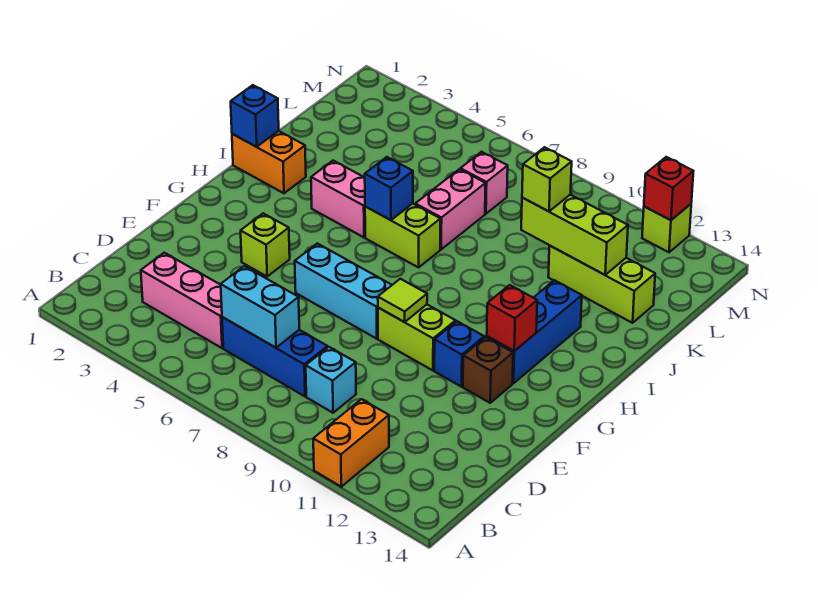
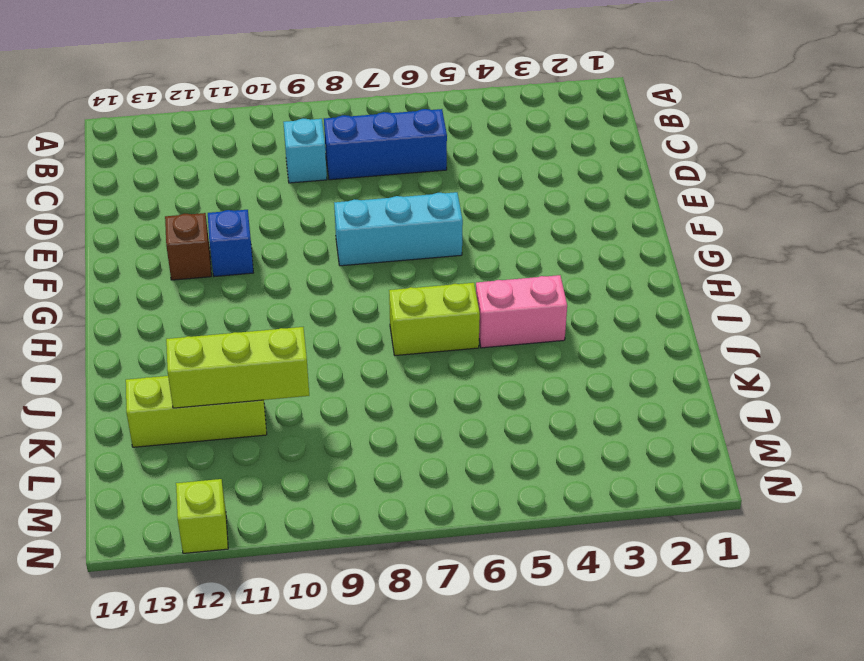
none -> orange brick A11:B11 level 1
none -> pink brick C3:C5 level 1
none -> lime brick F4 level 1

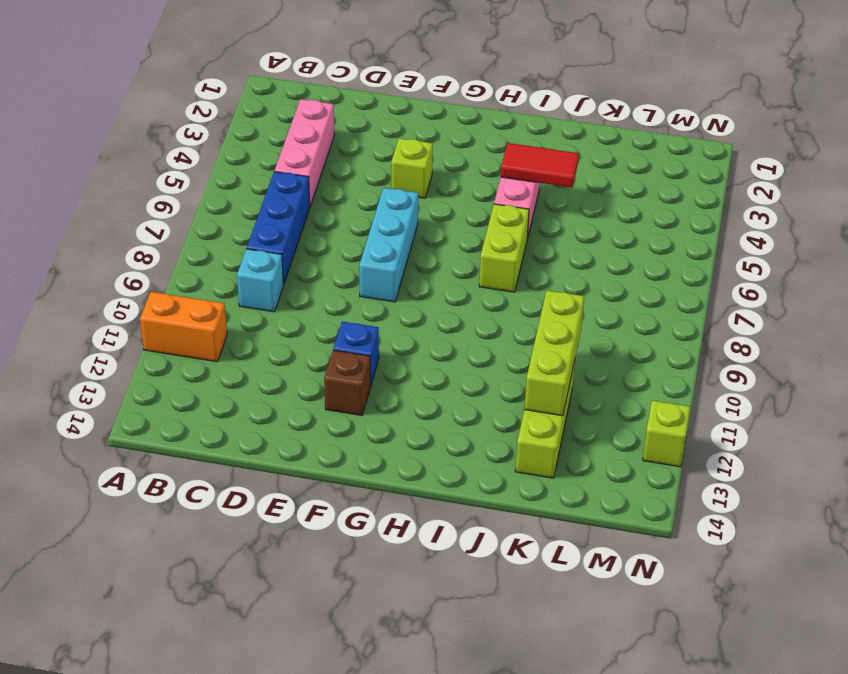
red tile I4:J4 level 2 -> none
none -> lime brick F9:F10 level 1
none -> blue brick G12:I12 level 1
none -> orange brick I1:I2 level 1

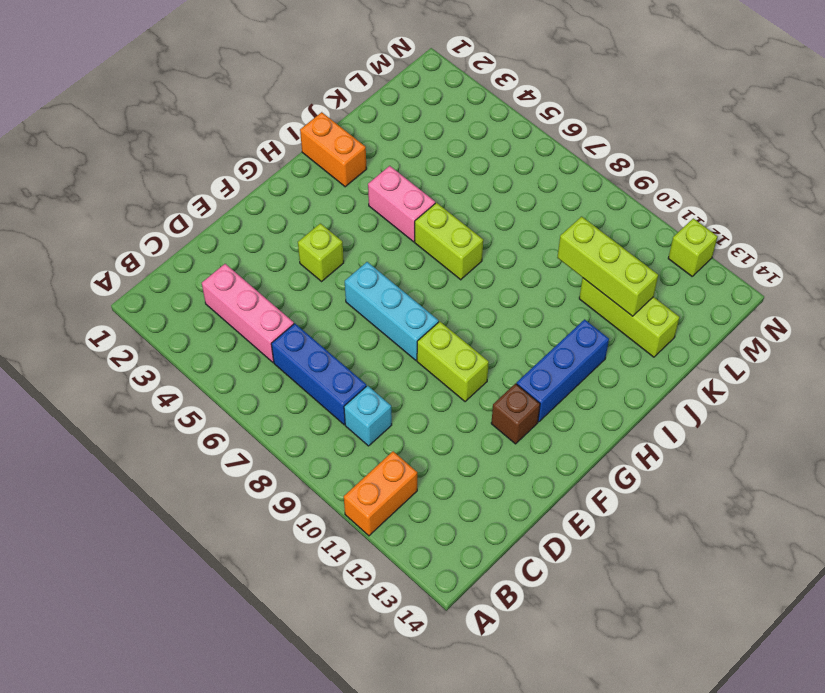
none -> blue brick F11 level 1
none -> pink brick J7:K7 level 1
none -> pink brick L7 level 1

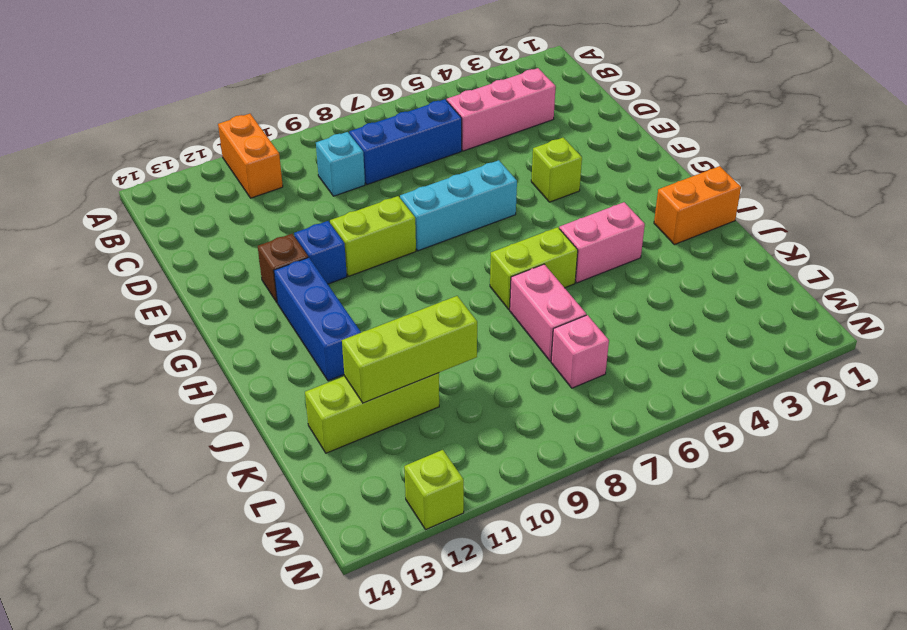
none -> cyan brick C6:C7 level 2
none -> lime tile F9 level 2
none -> red brick G12 level 2

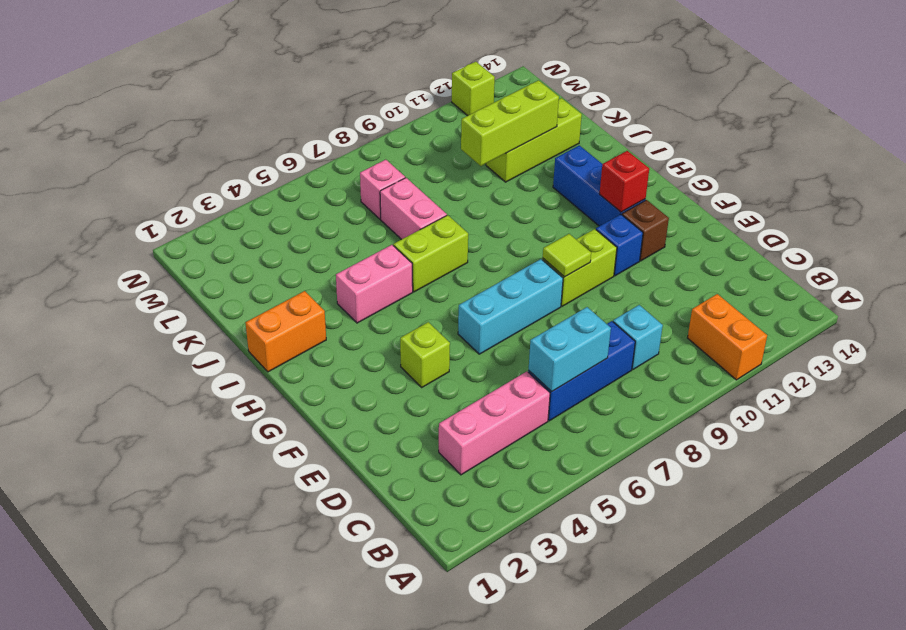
none -> blue brick I1 level 2
none -> blue brick I6 level 2
none -> red brick N12 level 2

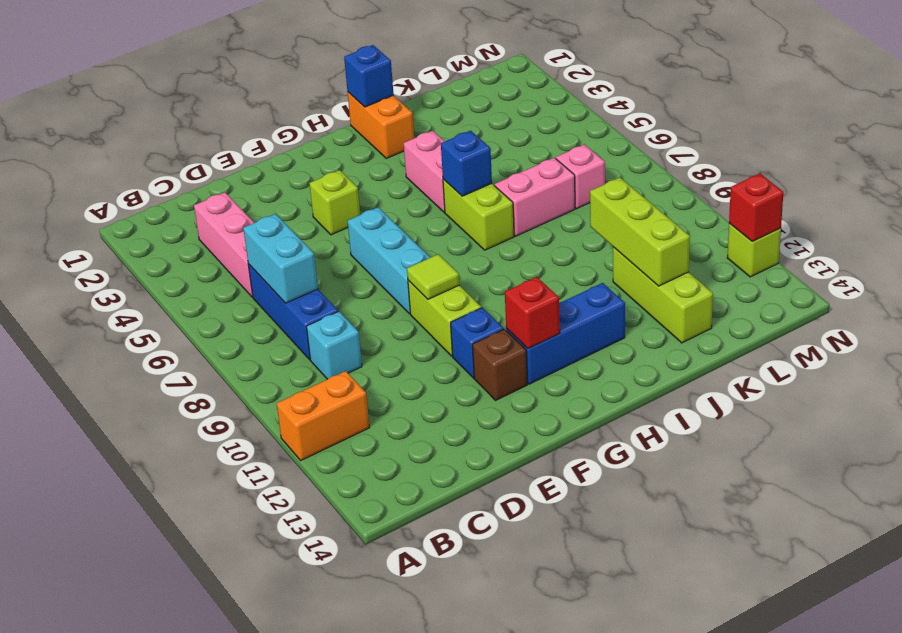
none -> lime brick K10 level 3

